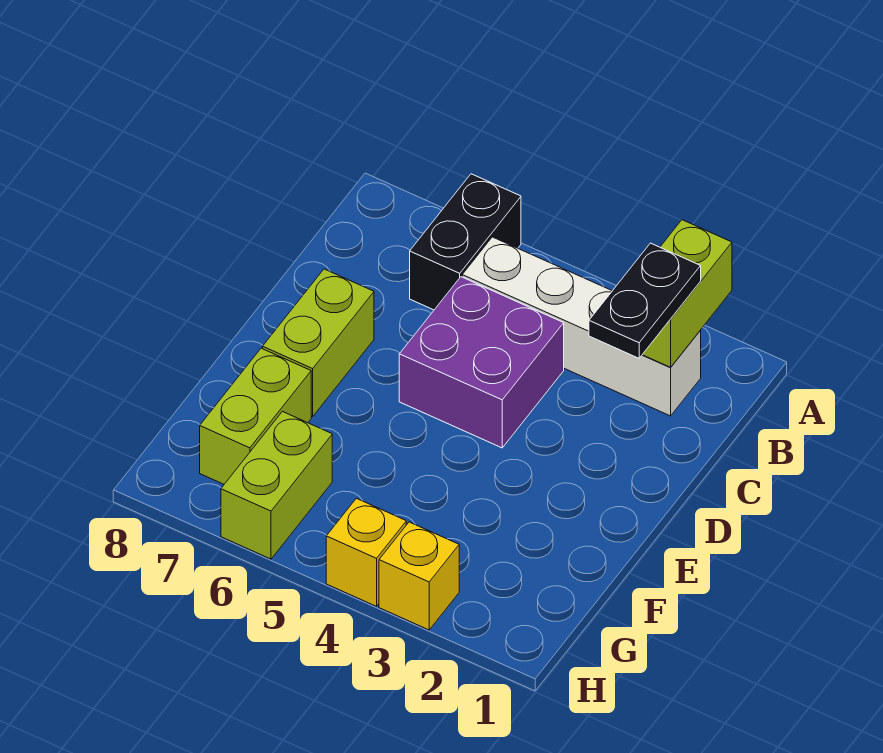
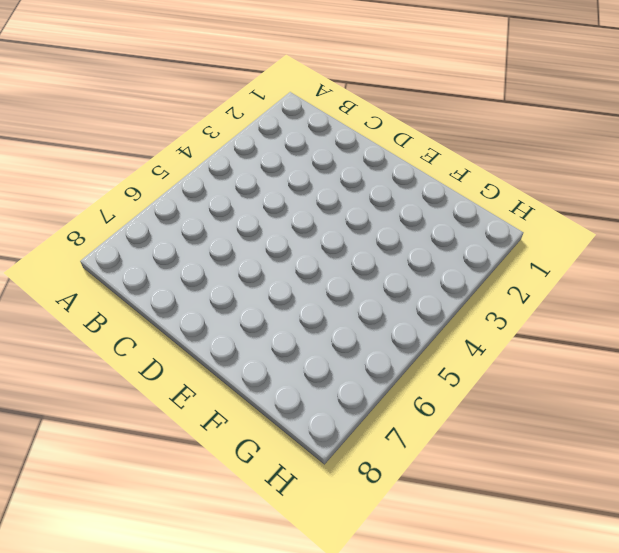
none -> black brick A6:B6 level 1
none -> white brick B2:B5 level 1

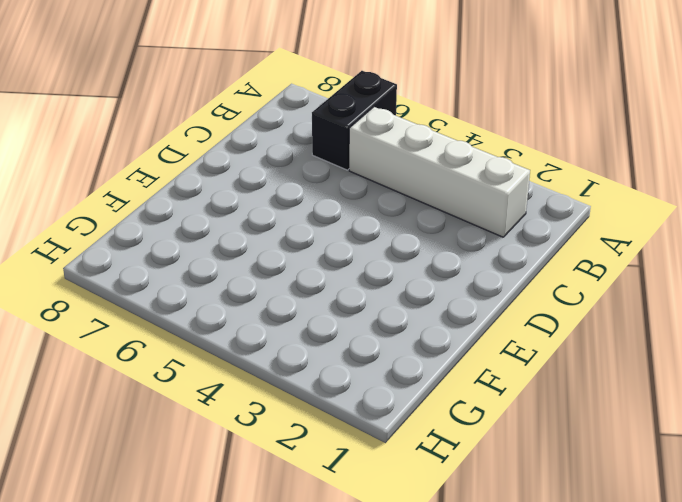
none -> purple brick C4:D5 level 1
none -> lime brick D7:E7 level 1

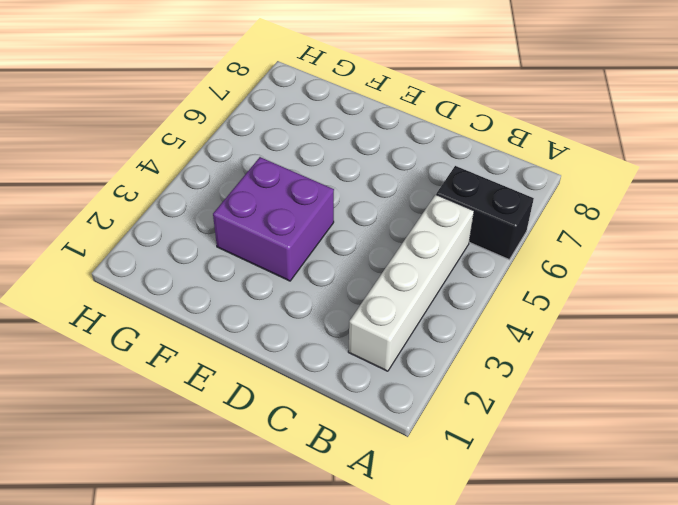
purple brick E3:F4 level 1 -> purple brick C4:D5 level 1
none -> lime brick D7:E7 level 1
none -> lime brick F7:G7 level 1

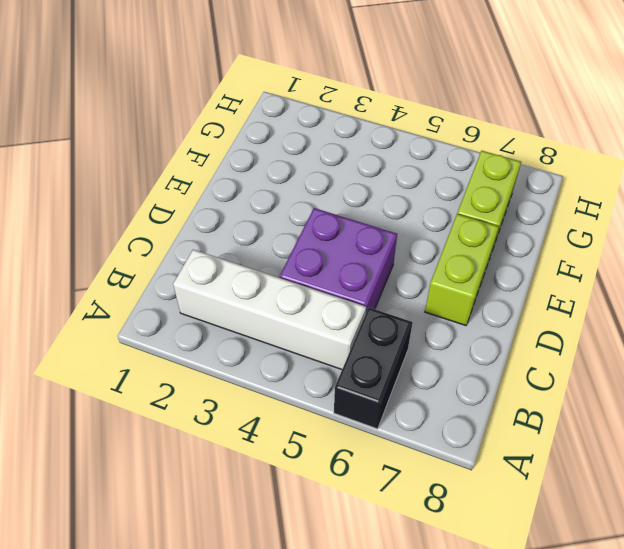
none -> lime brick G6:H6 level 1
none -> yellow brick H3 level 1

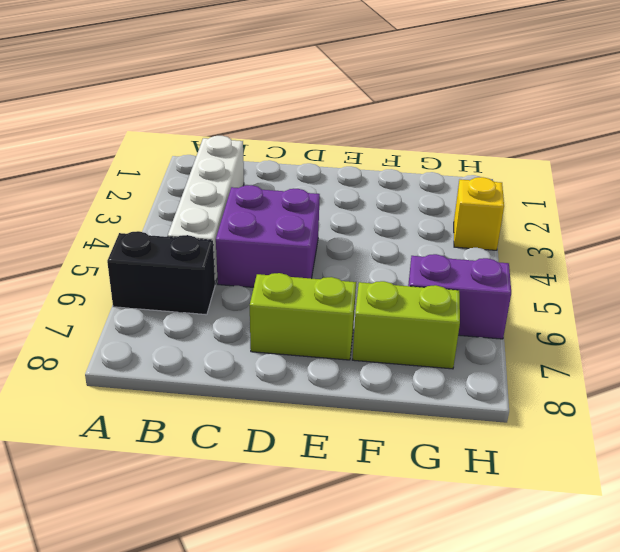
purple brick G6:H6 level 1 -> lime brick G6:H6 level 1
none -> yellow brick H4 level 1
none -> lime brick A2:B2 level 2

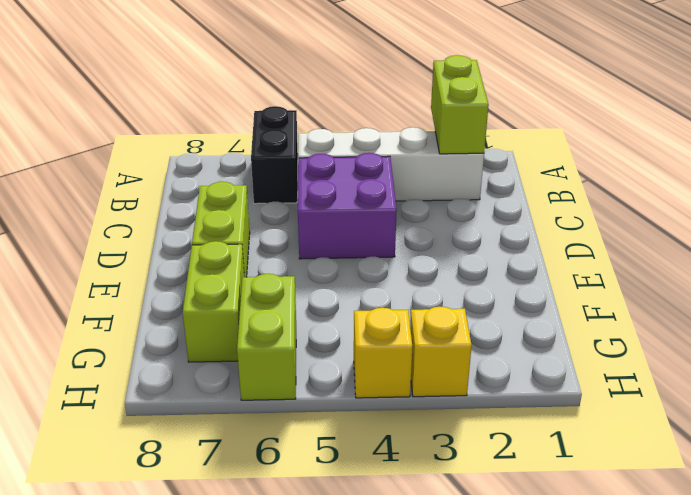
none -> black plate B2:C2 level 3

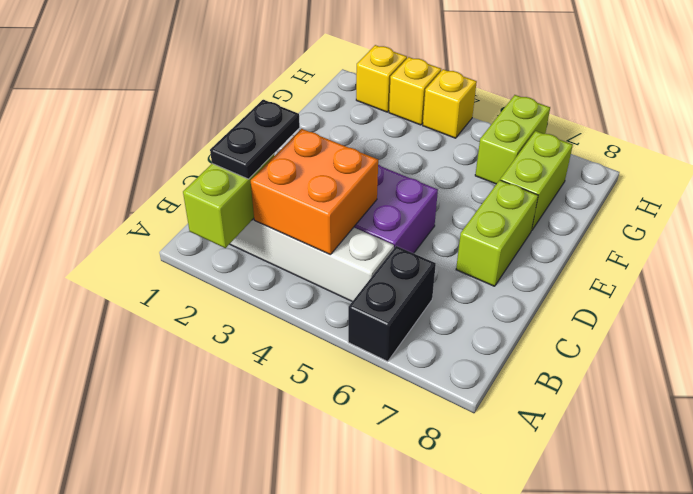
orange brick B3:C4 level 2 -> none
yellow brick H2 level 1 -> none

